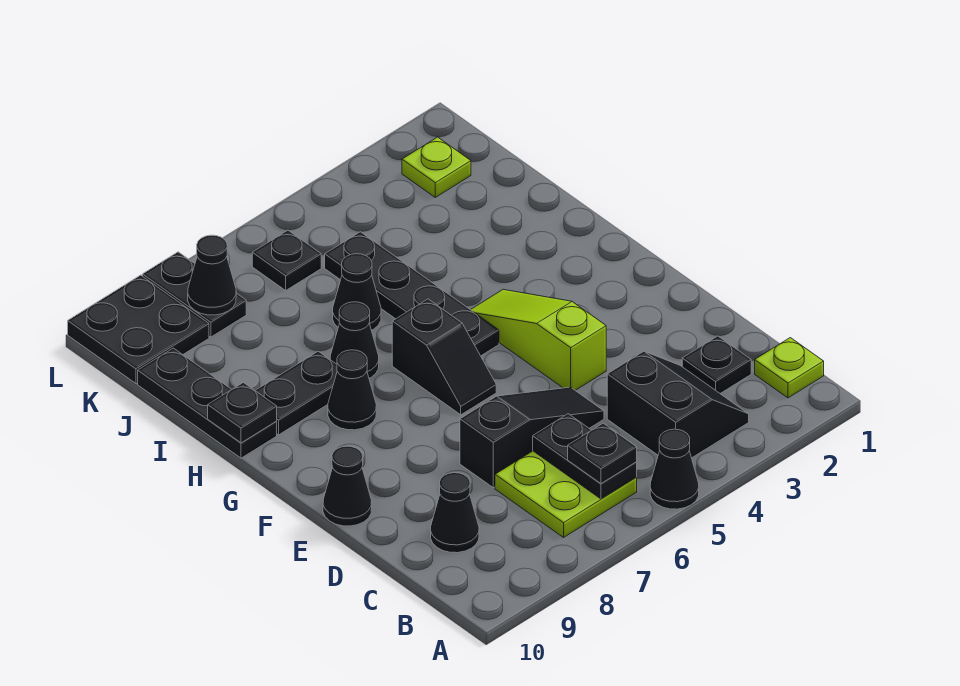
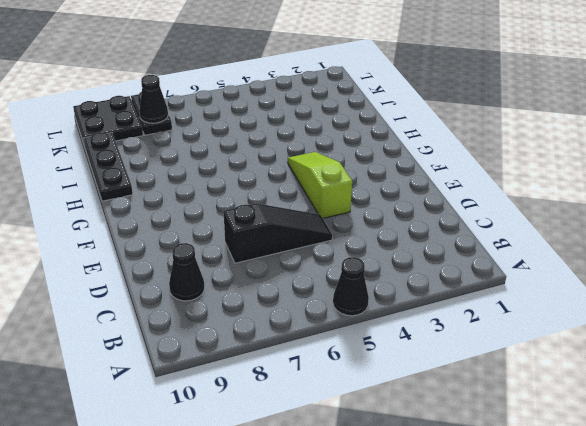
none -> lime plate B1 level 1
none -> black slope B3:C4 level 1 top 4
none -> lime plate B6:C7 level 1

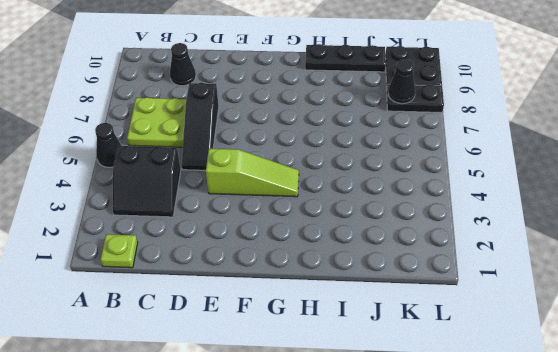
none -> black plate C2 level 1
none -> black cone E10 level 1
none -> black slope F6:G6 level 1 top G

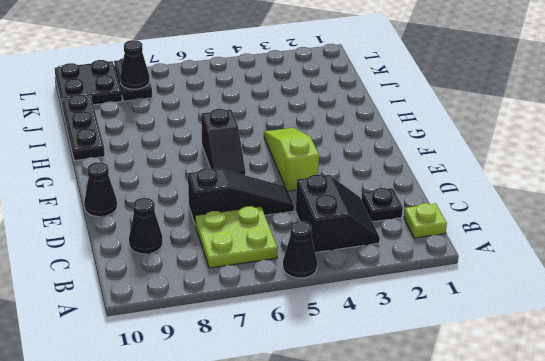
none -> black plate G5:J5 level 1
none -> black cone G8 level 1
none -> black cone H7 level 1

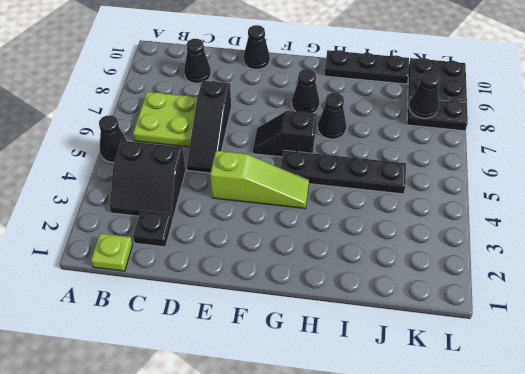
none -> black plate H8:H9 level 1
none -> black cone I6 level 1
none -> lime plate K2 level 1

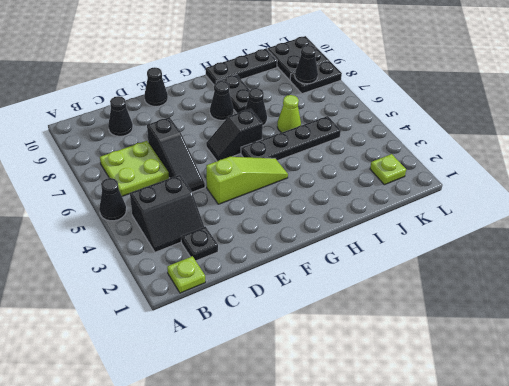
lime cone I6 level 1 -> black cone I6 level 1
none -> black plate K6 level 1
none -> black plate B6:C6 level 2
none -> black plate H10 level 2

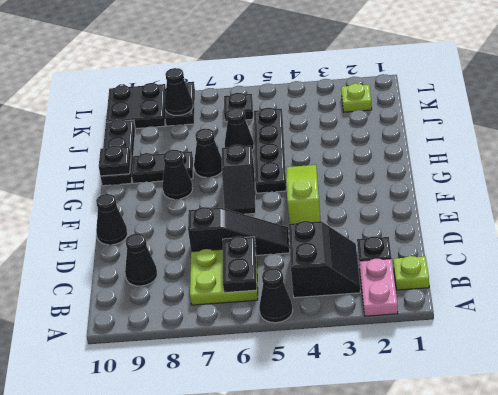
pink plate A2:B2 level 1 -> none
none -> black plate B6 level 3

